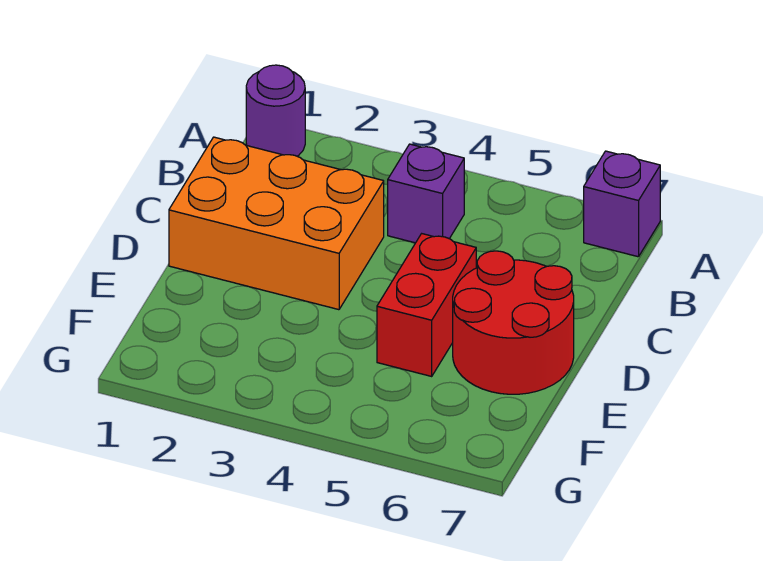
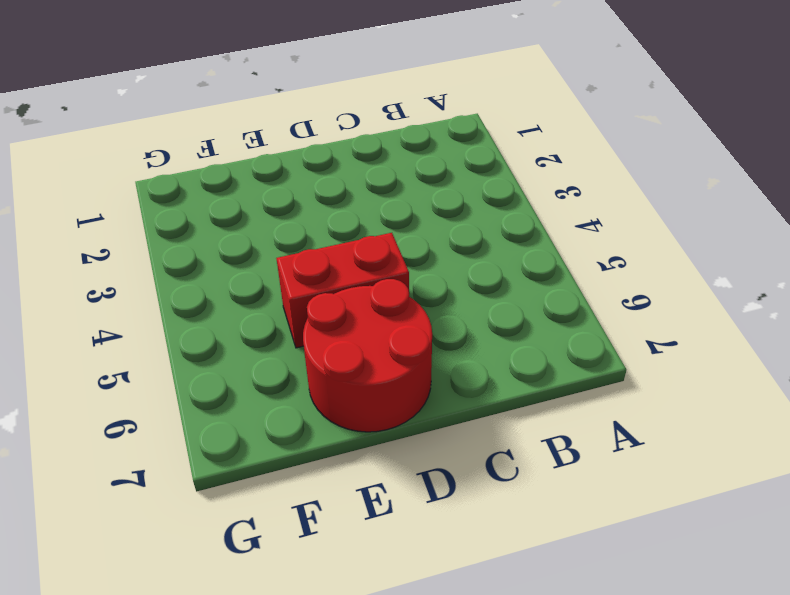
none -> purple round brick A1 level 1
none -> purple brick A7 level 1

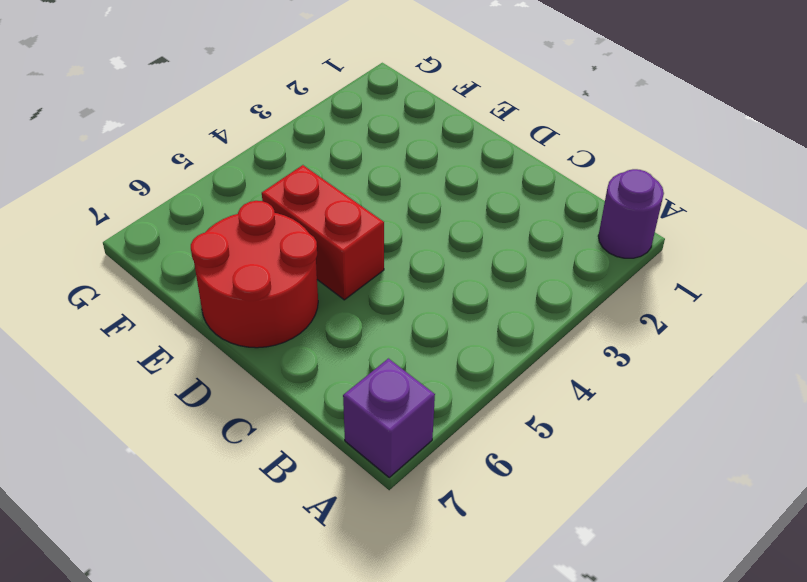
none -> purple brick B4 level 1
none -> orange brick C1:D3 level 1

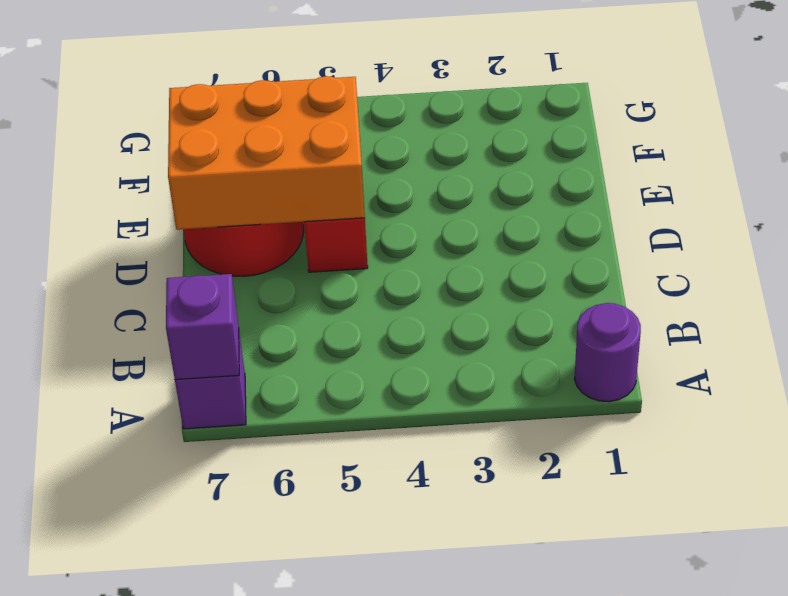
purple brick A7 level 2 -> purple brick B4 level 1
orange brick D5:E7 level 2 -> orange brick C1:D3 level 1

